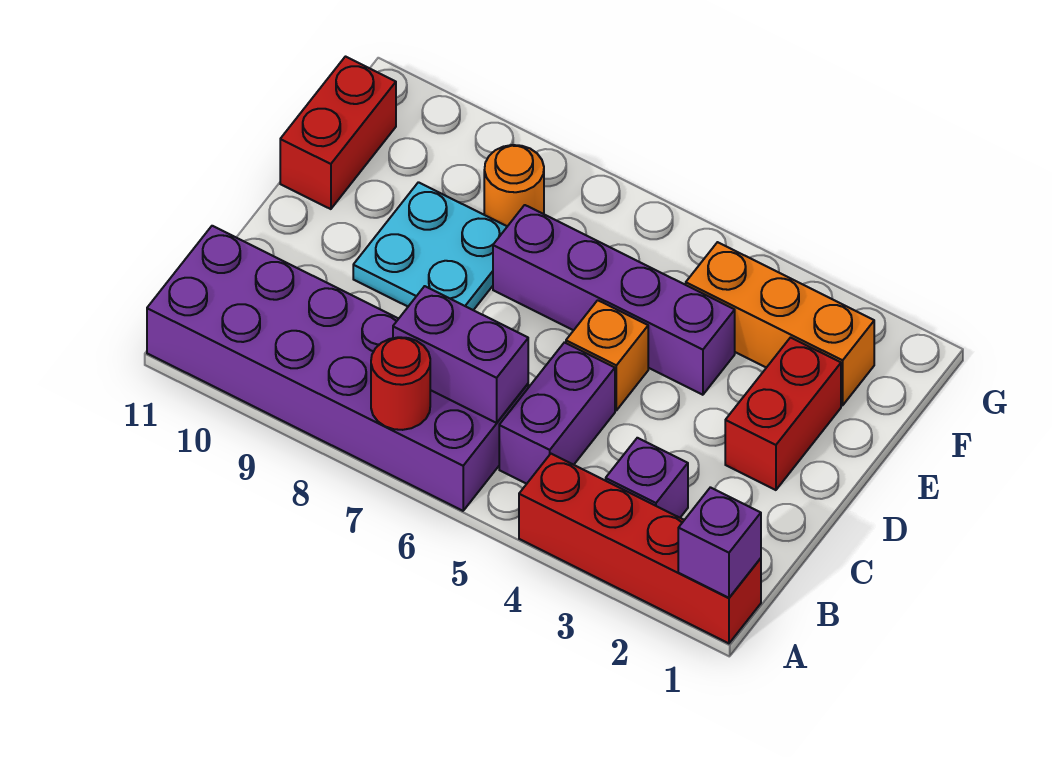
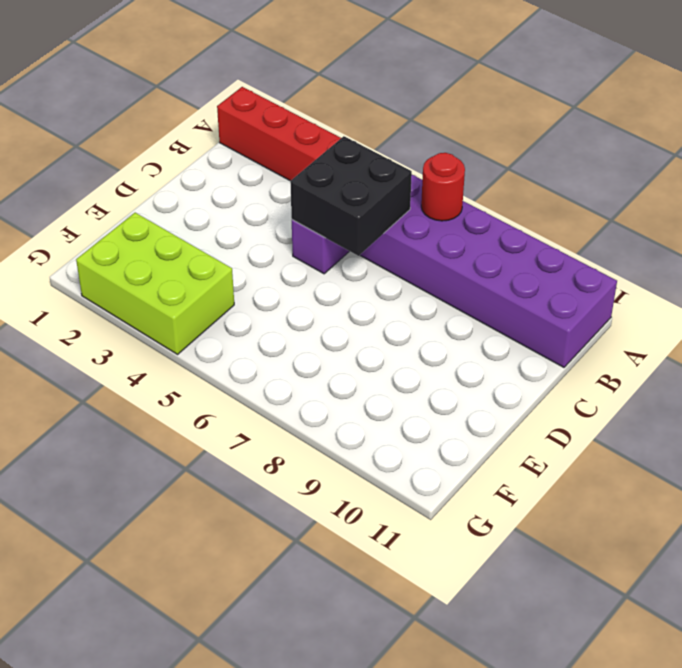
black brick B5:C6 level 2 -> purple brick B6:B7 level 2
lime brick F2:G4 level 1 -> orange brick F2:F4 level 1
none -> purple brick B3 level 1
none -> red brick D2:E2 level 1
none -> orange brick D5 level 1

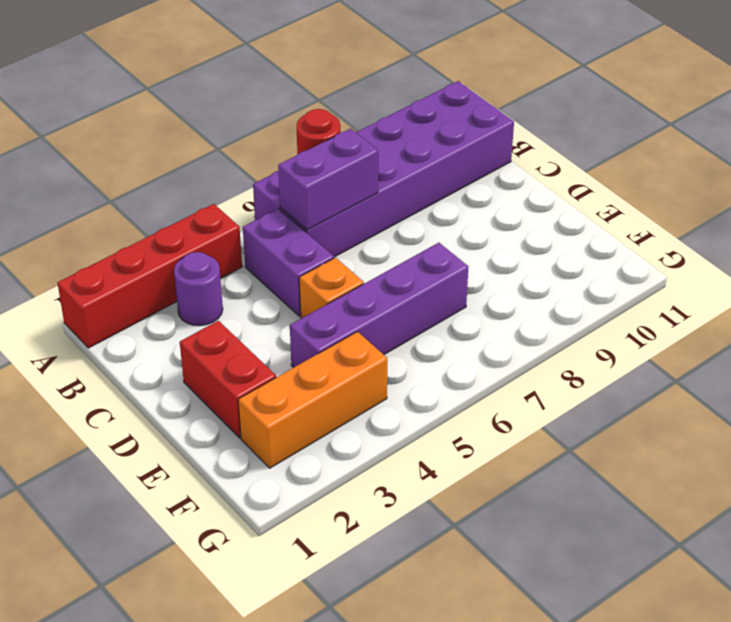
purple round brick B3 level 1 -> purple brick B3 level 1
none -> cyan plate D8:E9 level 1
none -> red brick E11:F11 level 1
none -> orange round brick F8 level 1

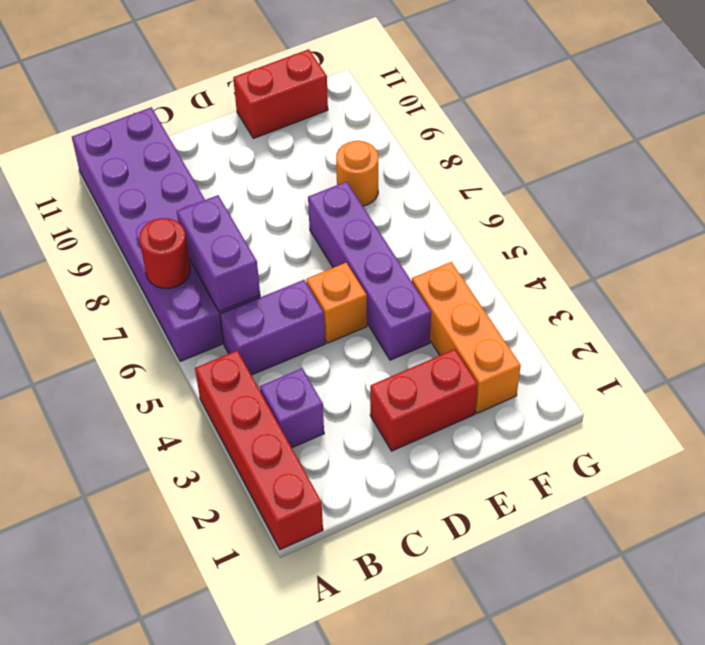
none -> cyan plate D8:E9 level 1
none -> purple brick A1 level 2

